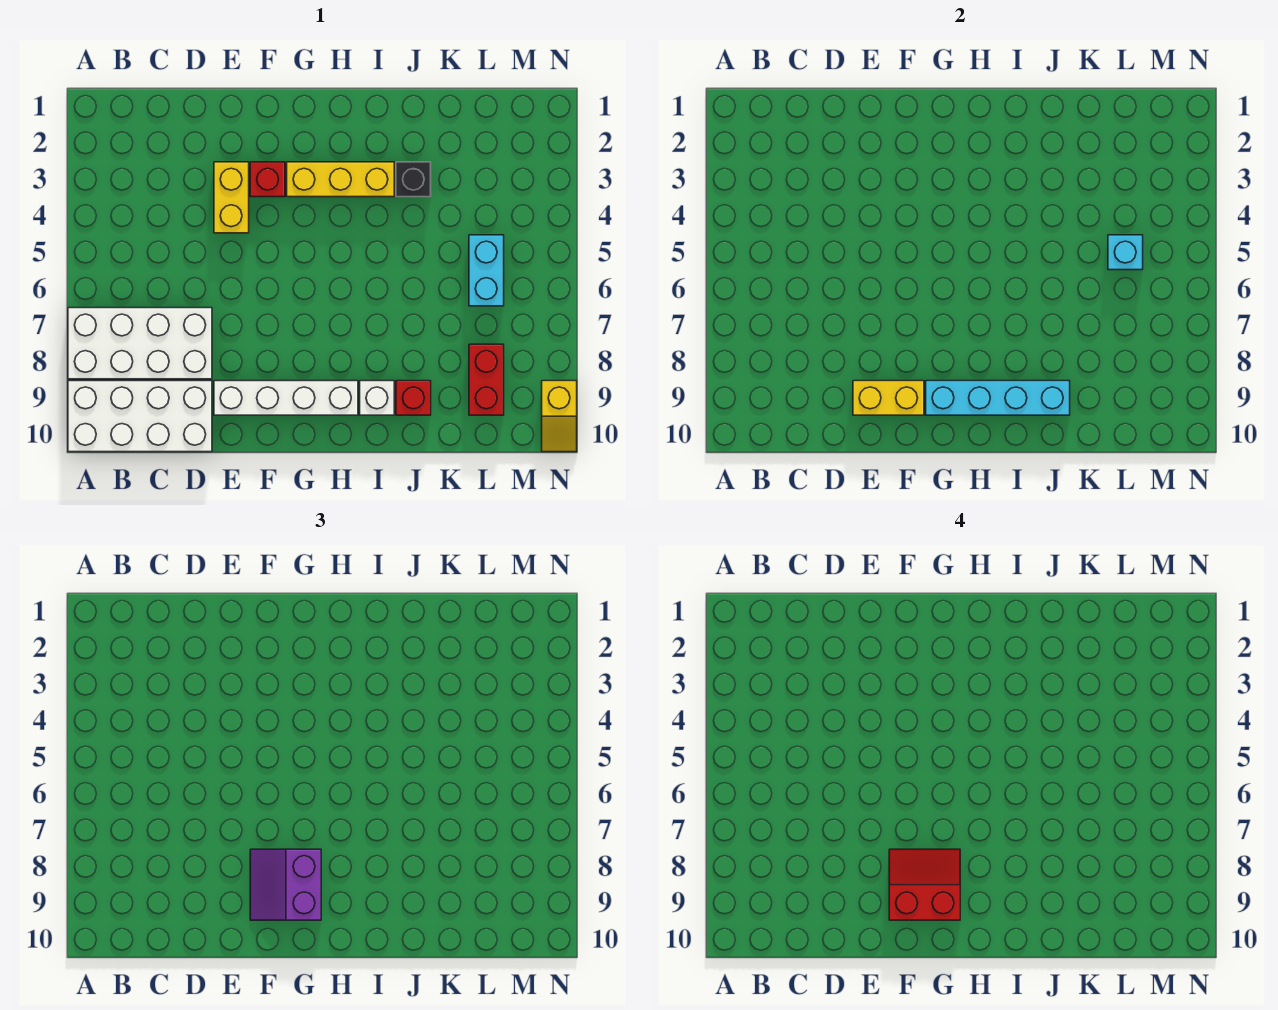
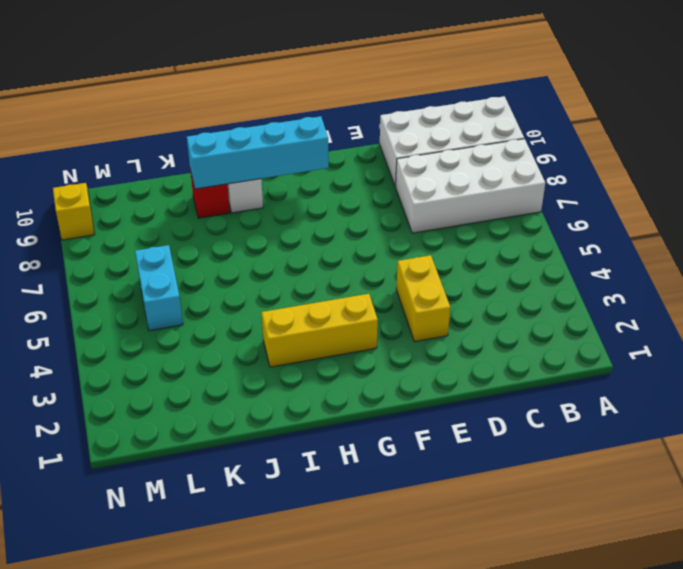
none -> white brick E9:H9 level 1
none -> red brick F3 level 1
none -> black brick J3 level 1

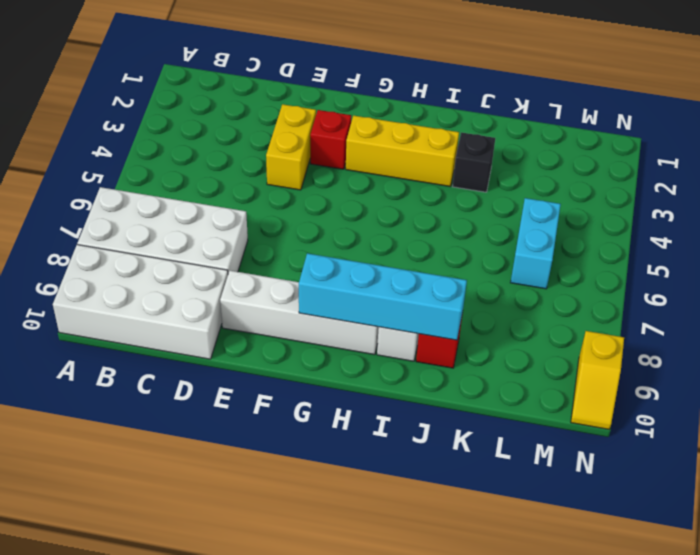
none -> red brick L8:L9 level 1
none -> yellow brick E9:F9 level 2
none -> cyan brick L5 level 2

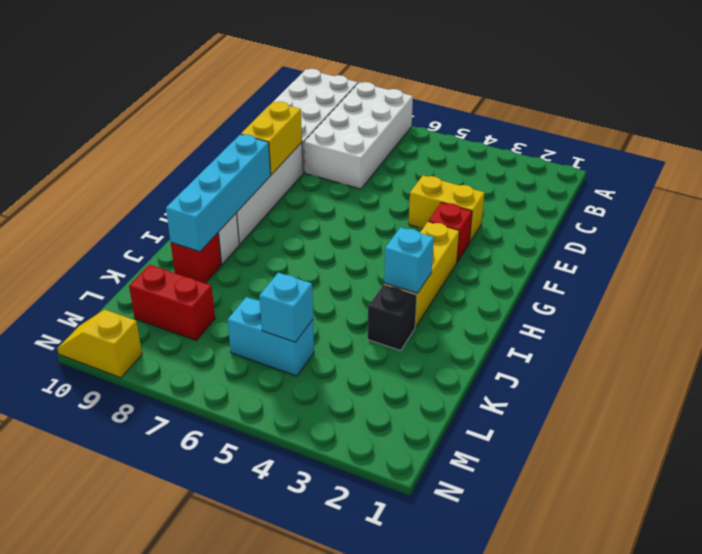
cyan brick I3 level 2 -> none
none -> purple slope F8:G9 level 3 top G
none -> red slope F8:G9 level 4 top 9

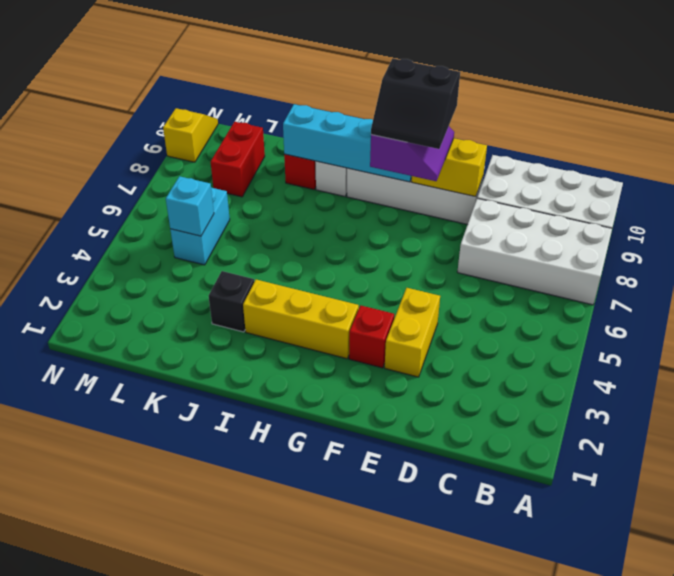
black slope F8:G9 level 4 top 9 -> red slope F8:G9 level 4 top 9

